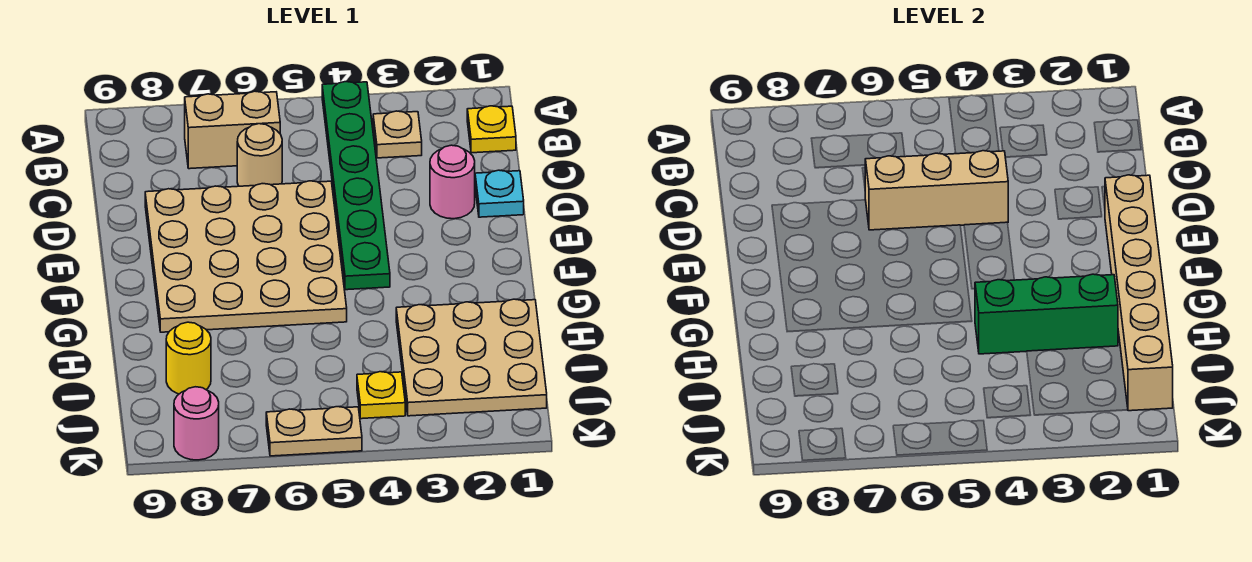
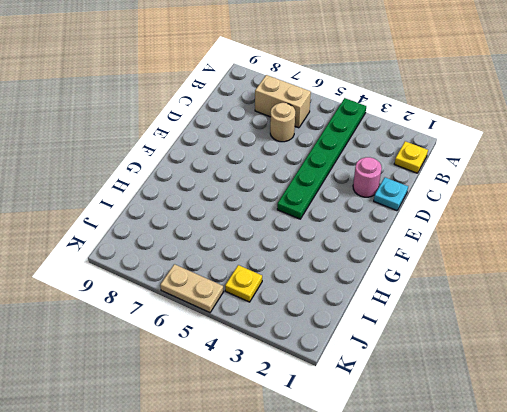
none -> tan plate B3 level 1
none -> tan plate D5:G8 level 1
none -> tan plate H1:J3 level 1

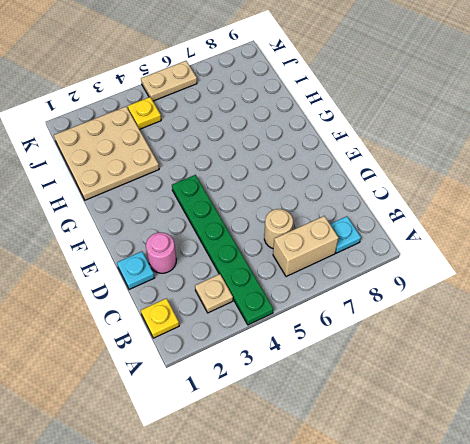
cyan plate B8 level 1 -> none
none -> tan plate D5:G8 level 1
none -> yellow round brick I8 level 1
none -> pink round brick K8 level 1

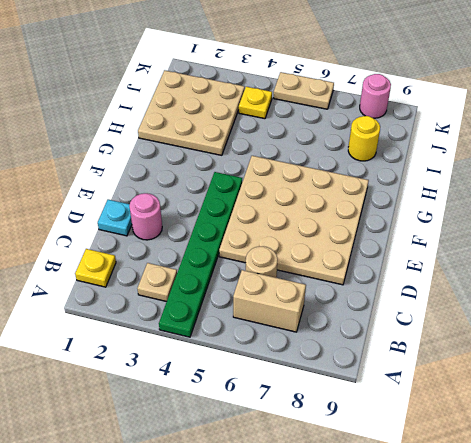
none -> tan brick D4:D6 level 2
none -> tan brick E1:J1 level 2
none -> green brick H2:H4 level 2

